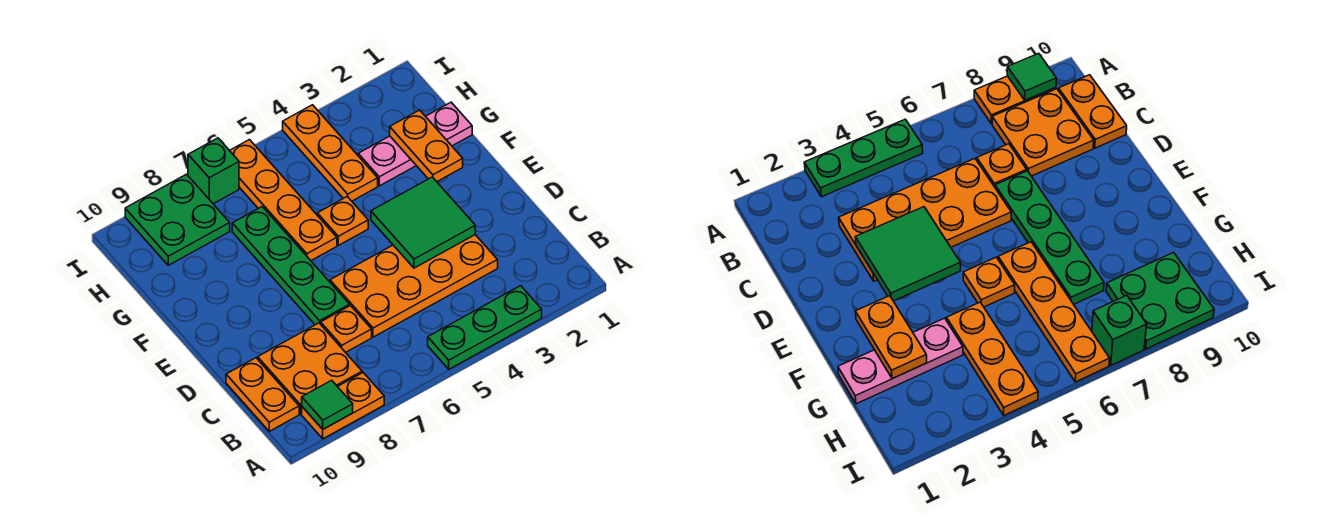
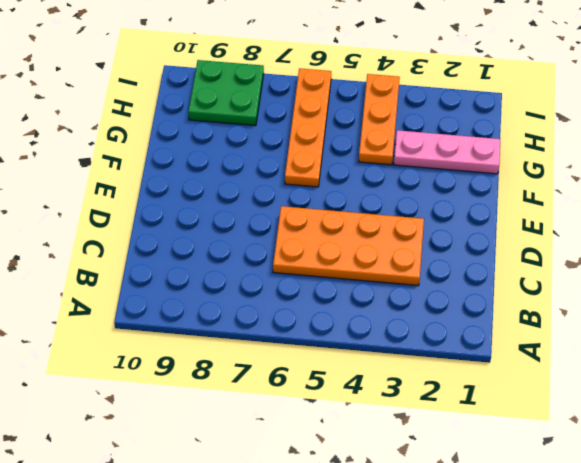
none -> green plate A3:A5 level 1
none -> orange plate A8:A9 level 1
none -> orange plate B8:C9 level 1

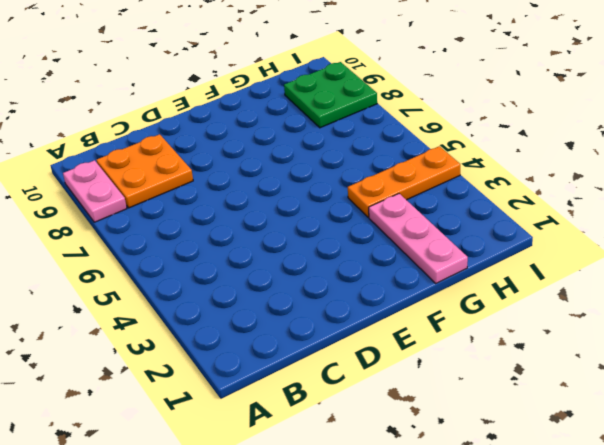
pink plate A8:A9 level 1 -> orange plate A8:A9 level 1
none -> green plate A3:A5 level 1
none -> orange plate B10:C10 level 1
none -> orange plate C3:D6 level 1

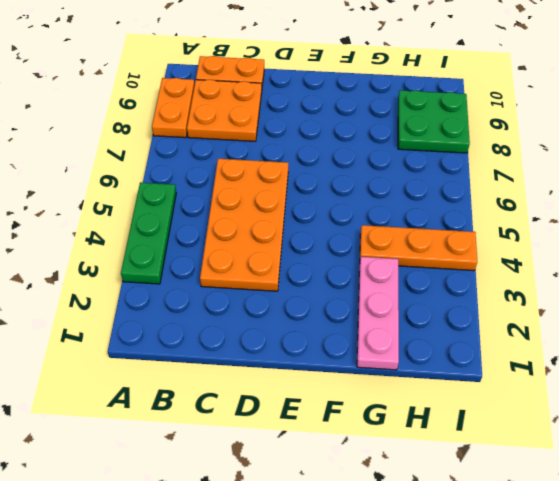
none -> orange plate C7 level 1
none -> green plate D7:G7 level 1
none -> orange plate F5 level 1

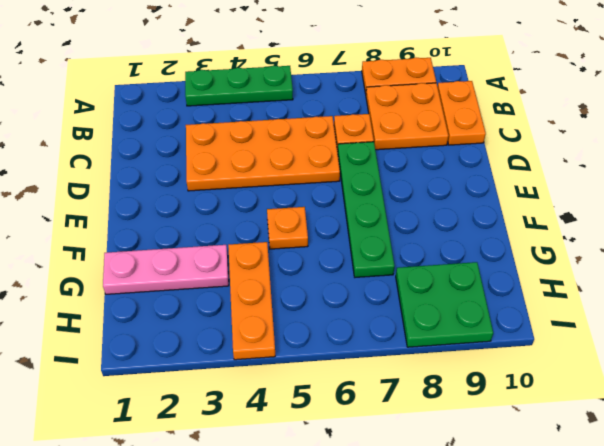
none -> orange plate F6:I6 level 1
none -> green brick I7 level 1
none -> green tile A9 level 2

